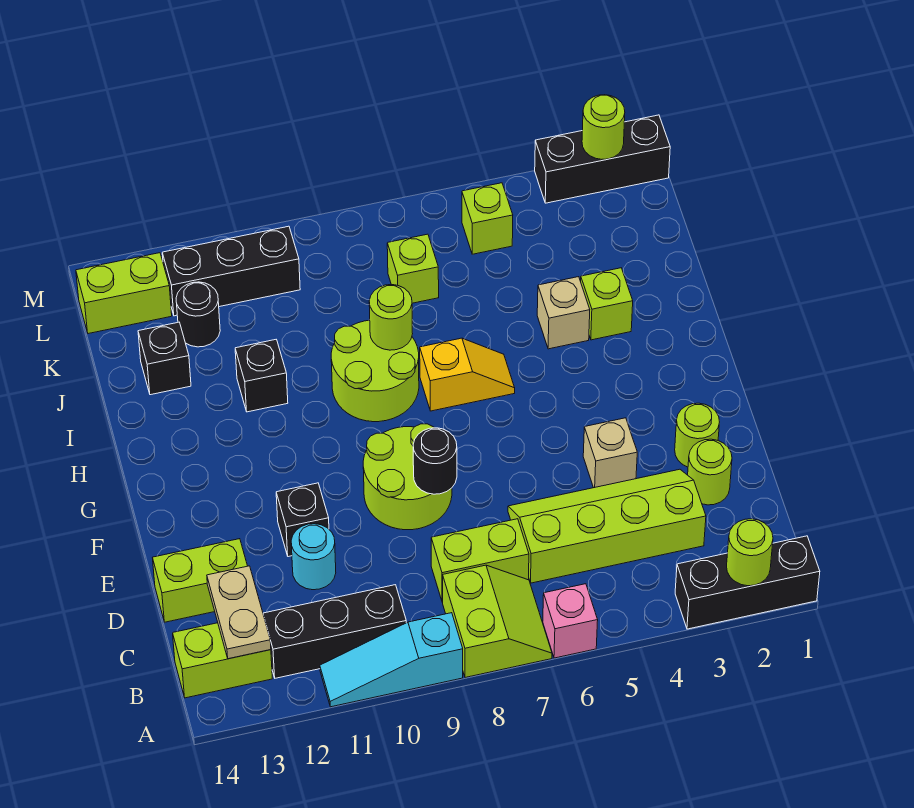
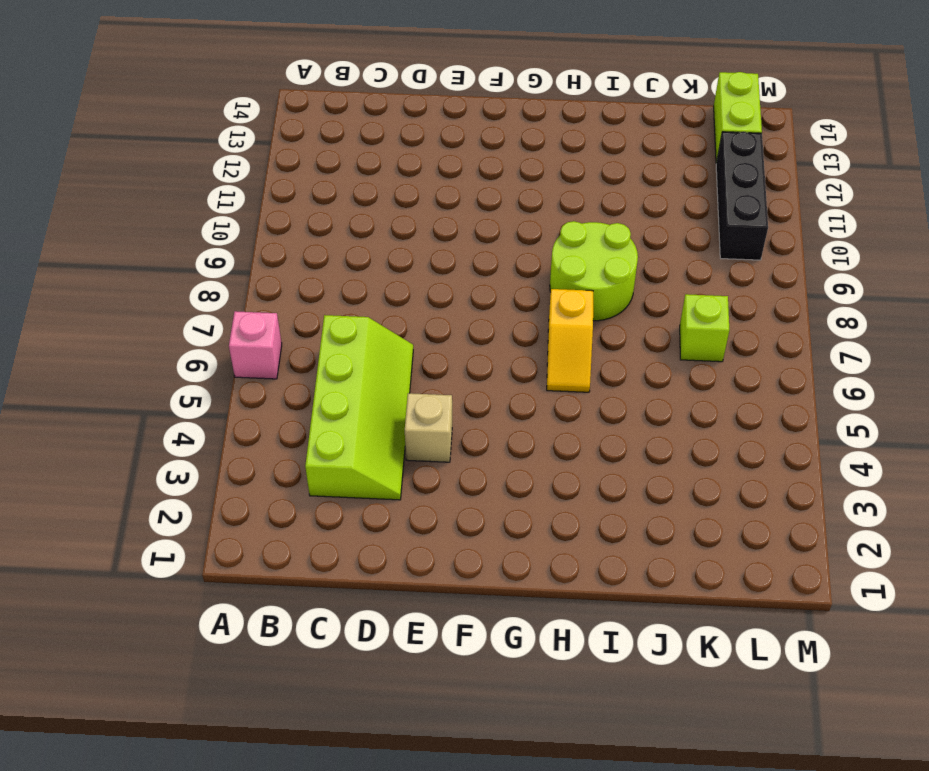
none -> black brick A1:A3 level 1
none -> lime slope A7:B8 level 1 top 8
none -> cyan slope A9:A11 level 1 top 9
none -> black brick B10:B12 level 1

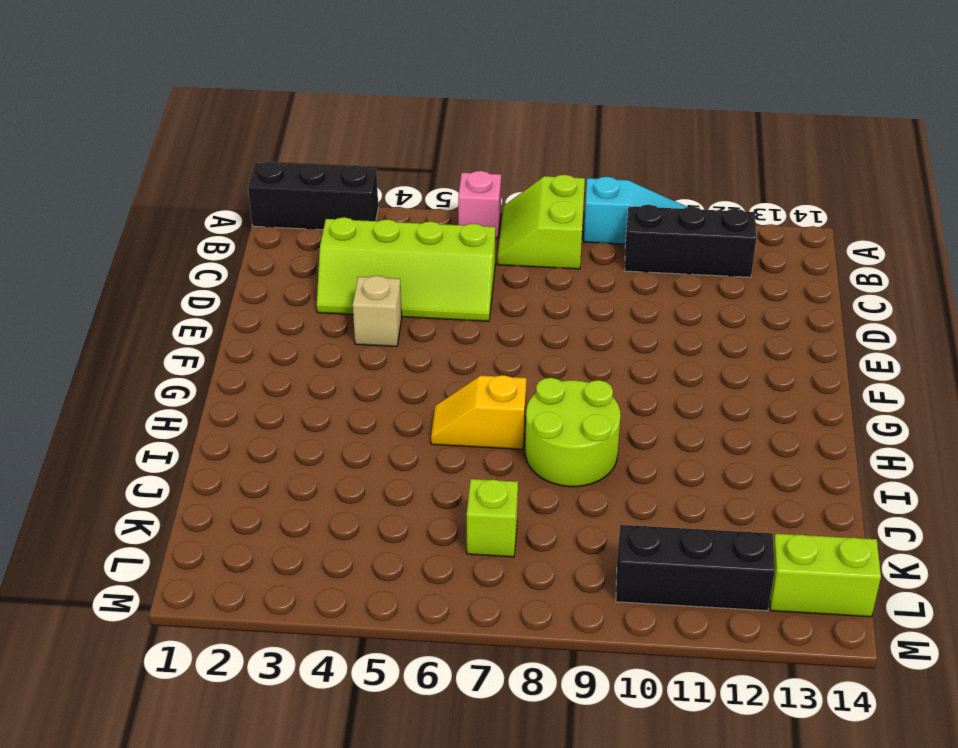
none -> lime brick B13:B14 level 1
none -> lime brick C7:C8 level 1
none -> lime round brick D2 level 1
none -> cyan round brick D11 level 1

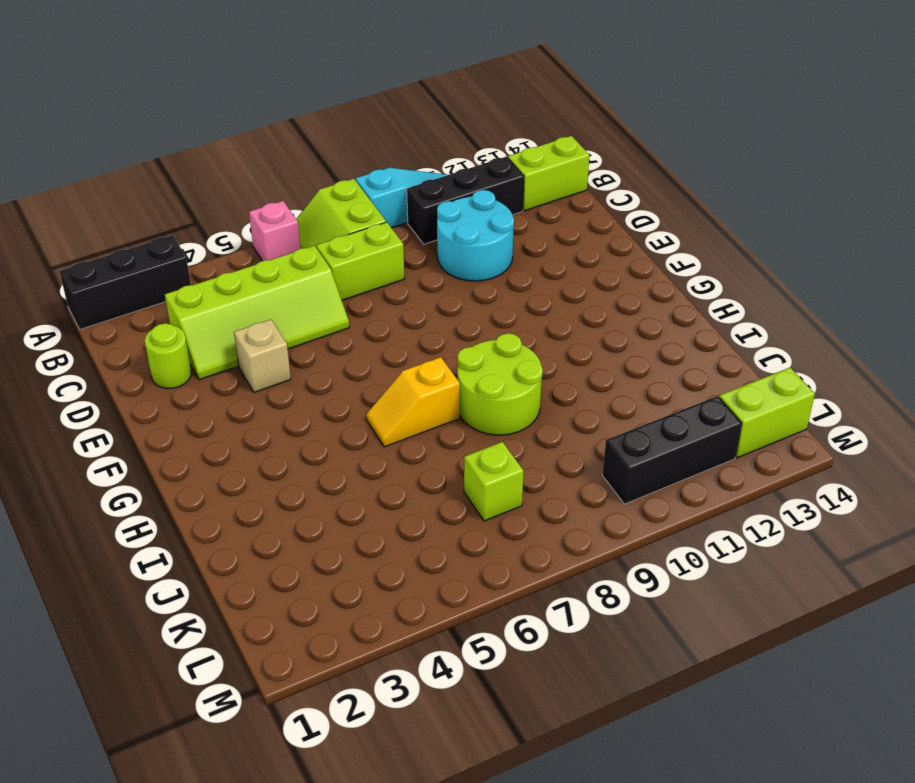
cyan round brick C10:D11 level 1 -> cyan round brick D11 level 1
none -> lime brick D13:D14 level 1
none -> lime round brick E2 level 1
none -> lime round brick E8:F9 level 1
none -> black brick E11 level 1

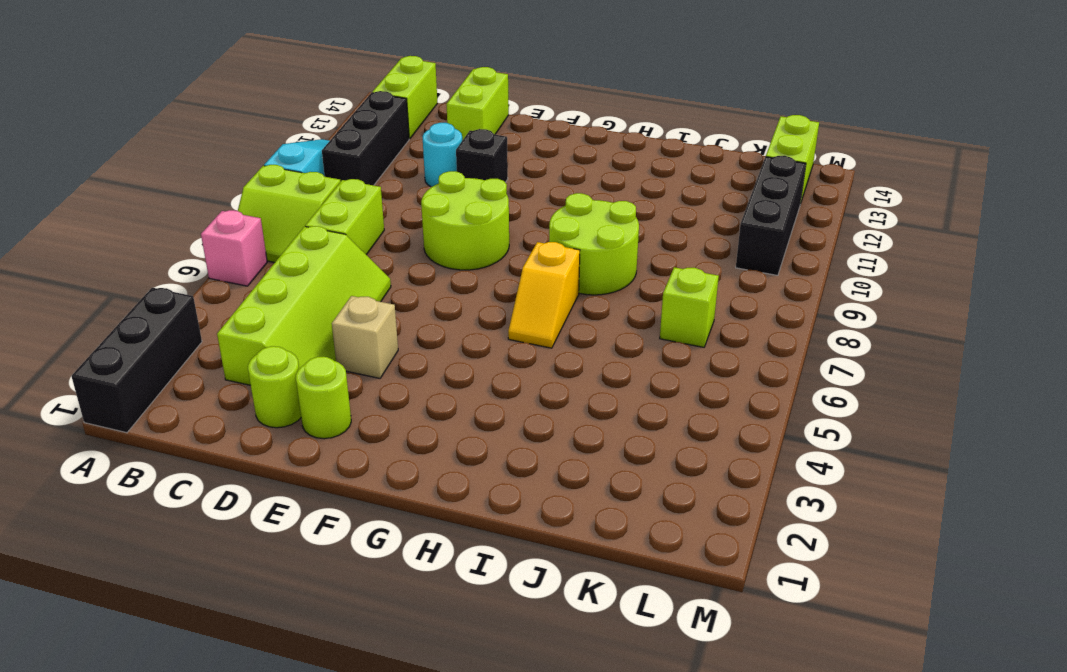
none -> lime brick I3 level 1
none -> tan brick I4 level 1
none -> black brick I11 level 1
none -> black brick J13 level 1

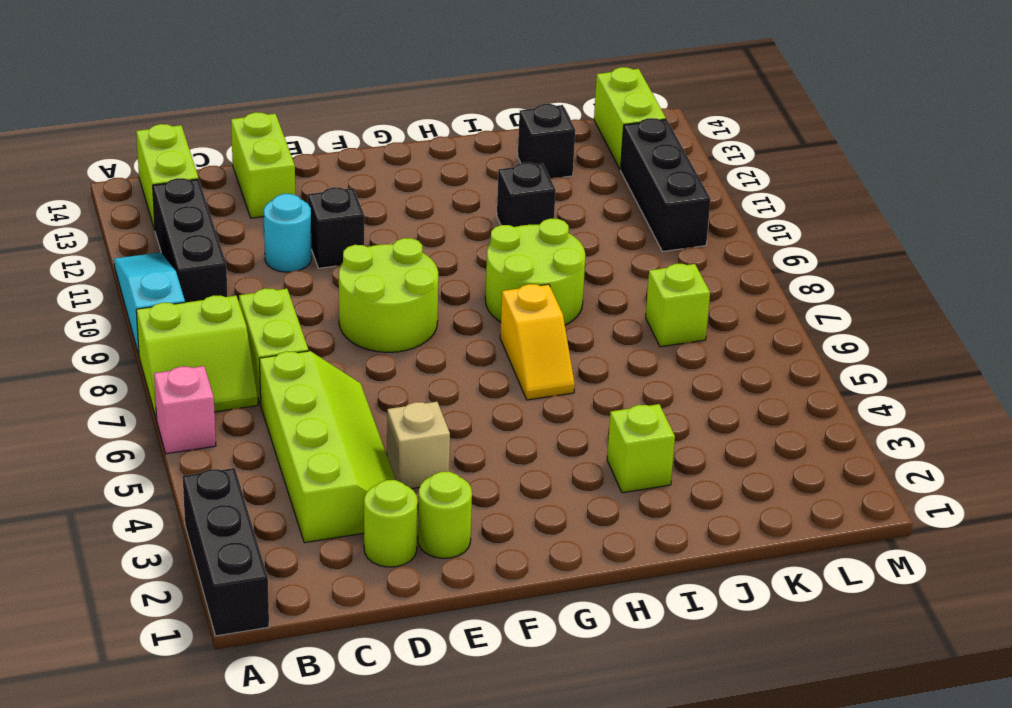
none -> tan brick I4 level 1
none -> black round brick K12 level 1
none -> lime brick L5 level 1
none -> black brick M1:M3 level 1

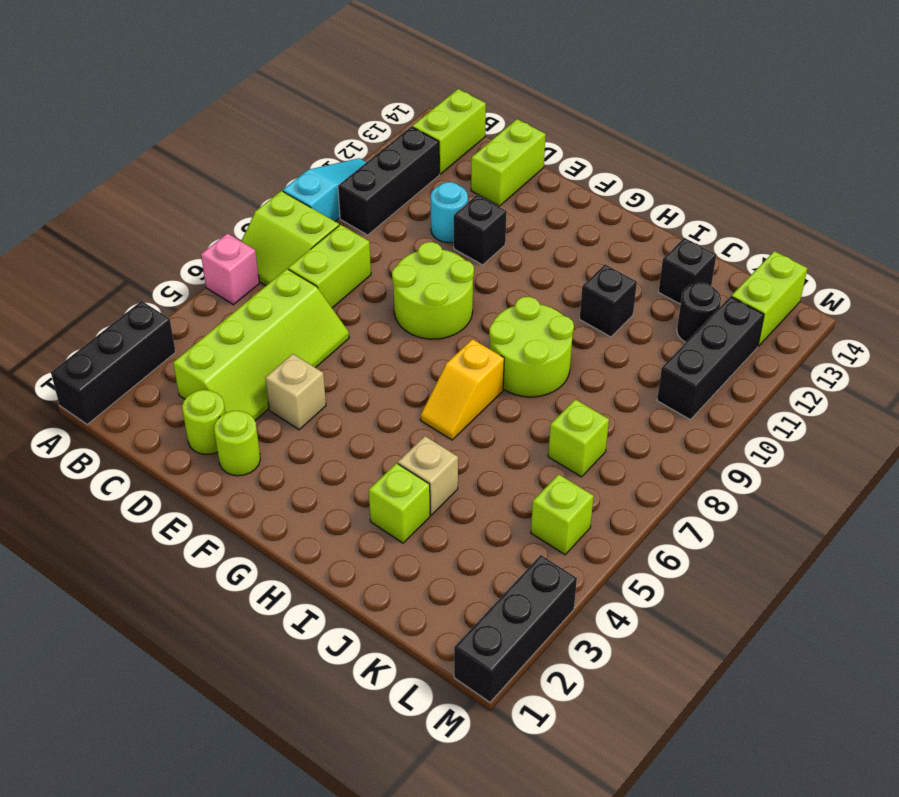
none -> lime round brick A2 level 2
none -> tan plate B13:C13 level 2
none -> black round brick E8 level 2
none -> lime round brick I8 level 2

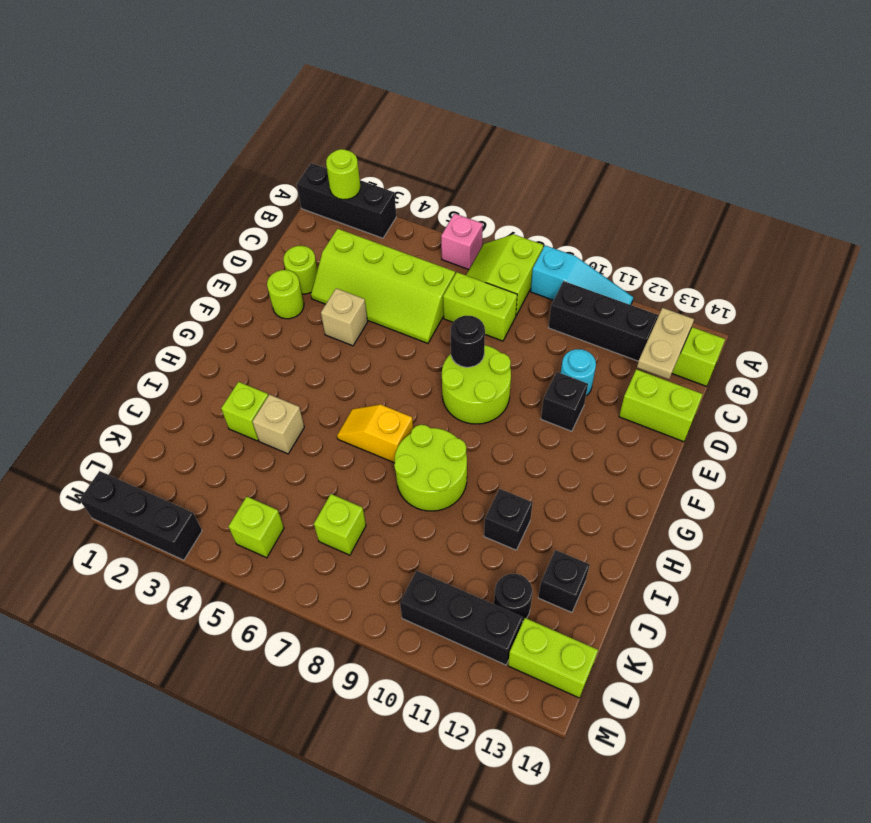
none -> lime round brick I8 level 2
none -> lime round brick M2 level 2

